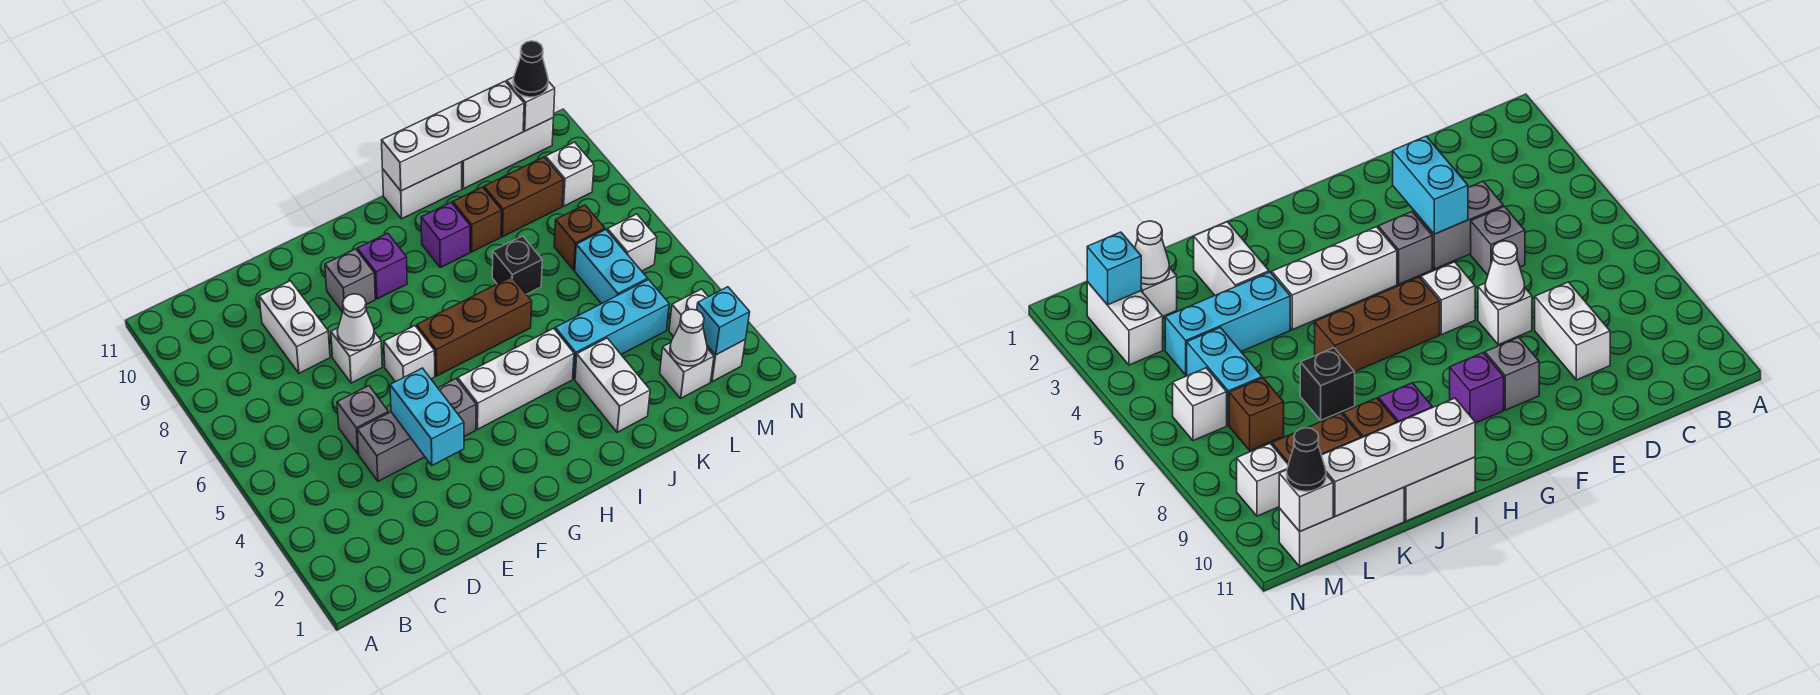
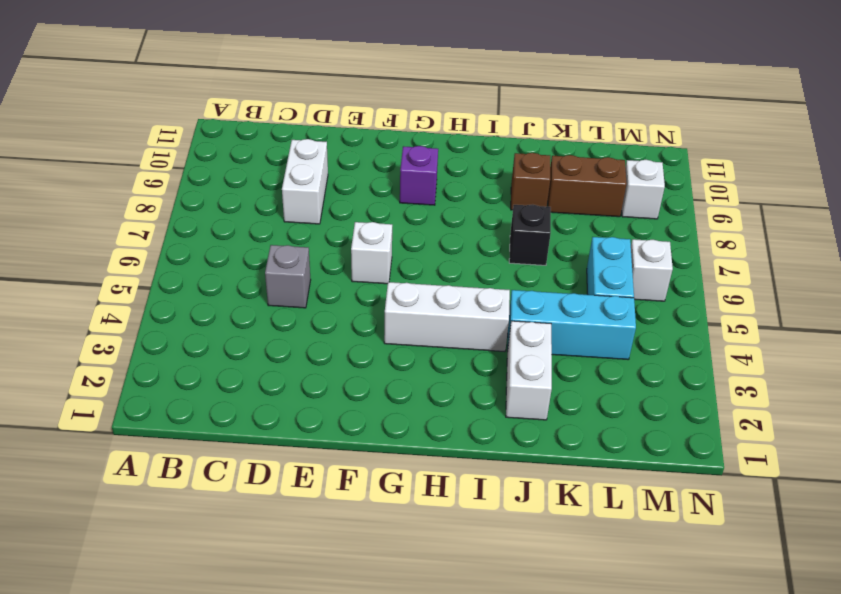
none -> grey brick D4:E4 level 1
none -> white brick E7 level 1
none -> grey brick F4 level 1
none -> grey brick F9 level 1

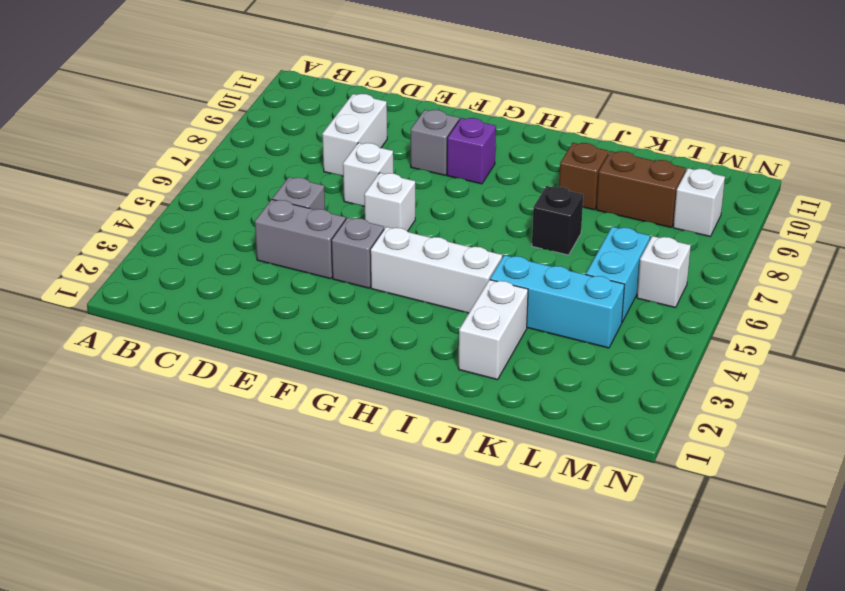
none -> brown brick G6:I6 level 1
none -> purple brick I9 level 1
none -> white brick I11:J11 level 1
none -> white brick K11:M11 level 1

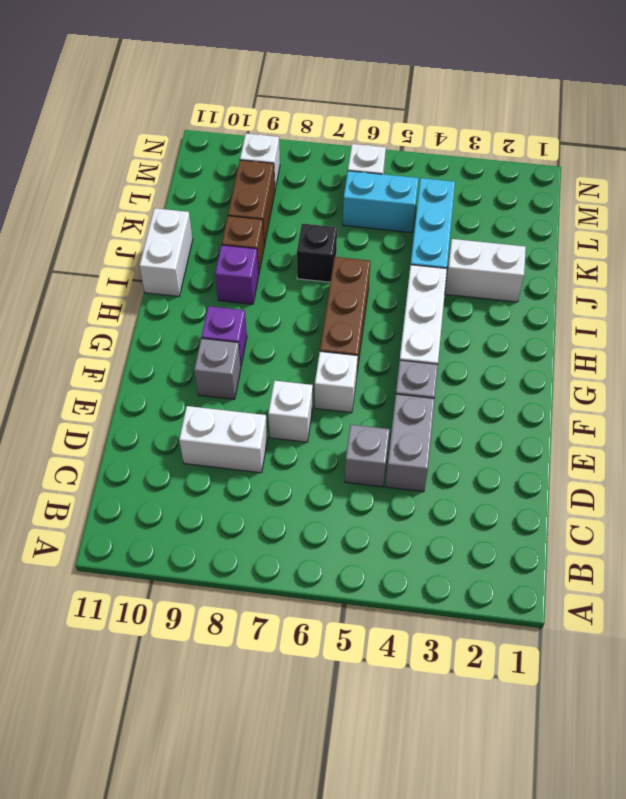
none -> white brick K11:M11 level 1
none -> white brick L2 level 1
none -> brown brick L7 level 1
none -> white brick M2:M3 level 1

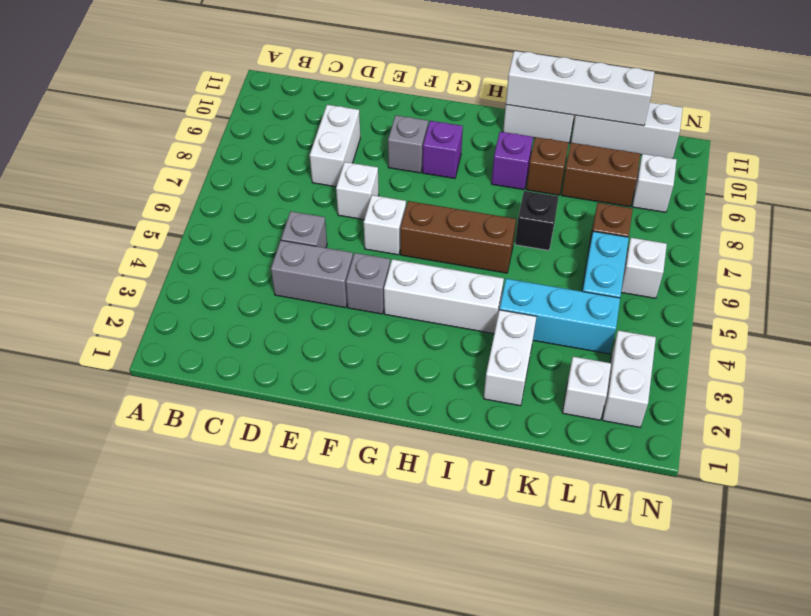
none -> cyan brick E3:E4 level 2
none -> white cone E7 level 2
none -> white cone L2 level 2
none -> cyan brick M2 level 2

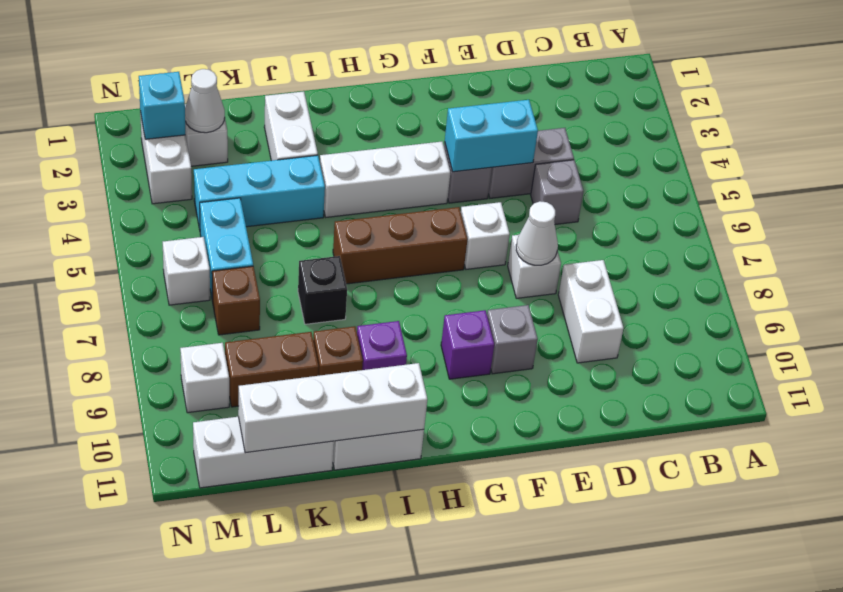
cyan brick E4:F4 level 2 -> cyan brick E3:E4 level 2
none -> white brick M11 level 2
none -> black cone M11 level 3

